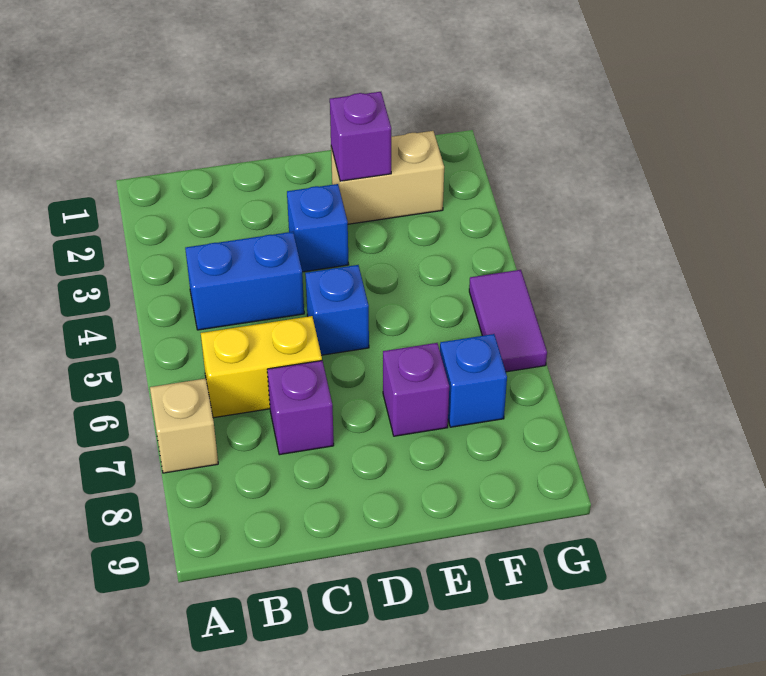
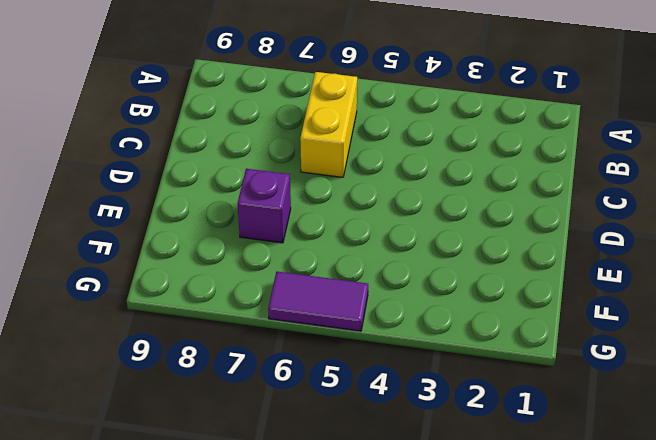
none -> tan brick A7 level 1
none -> blue brick B4:C4 level 1

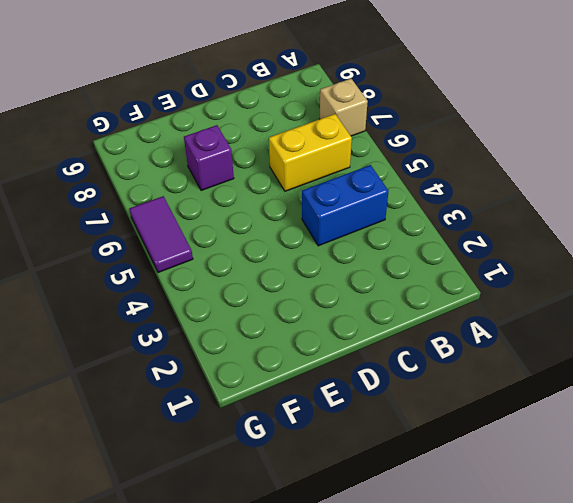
none -> purple brick C7 level 1
none -> blue brick D3 level 1

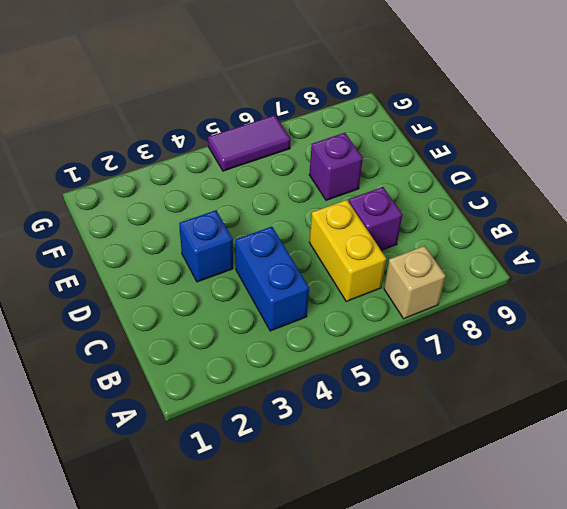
none -> blue brick D5 level 1
none -> tan brick E2:F2 level 1

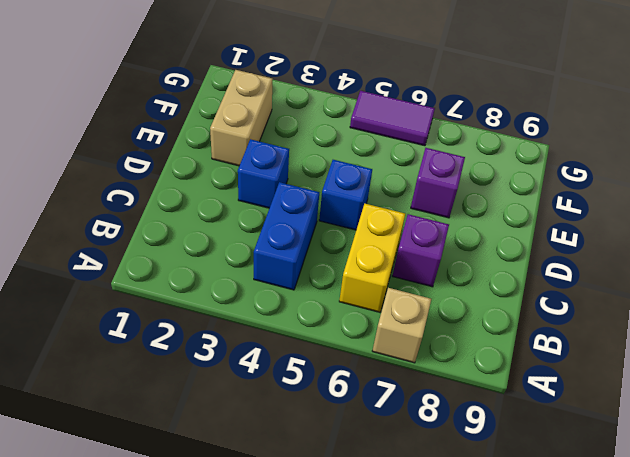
none -> blue brick F7 level 1
none -> purple brick E2 level 2

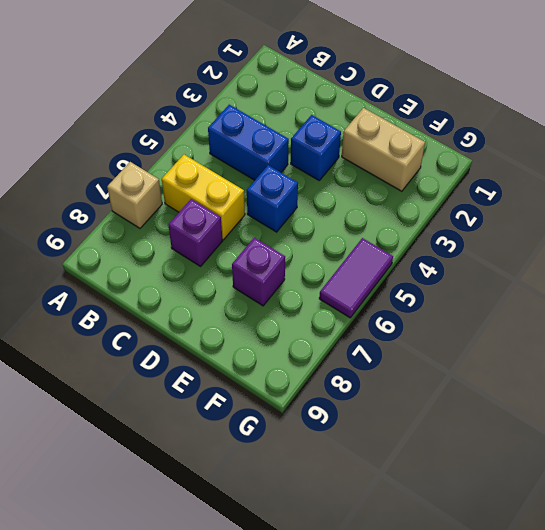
none -> blue brick F7 level 1
none -> purple brick E2 level 2

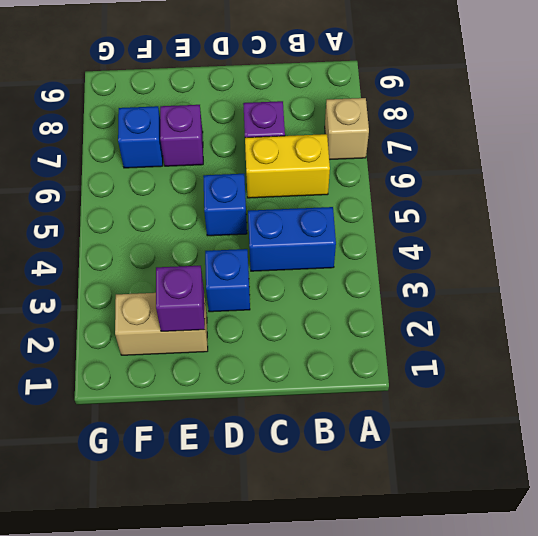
none -> purple tile G5:G6 level 1

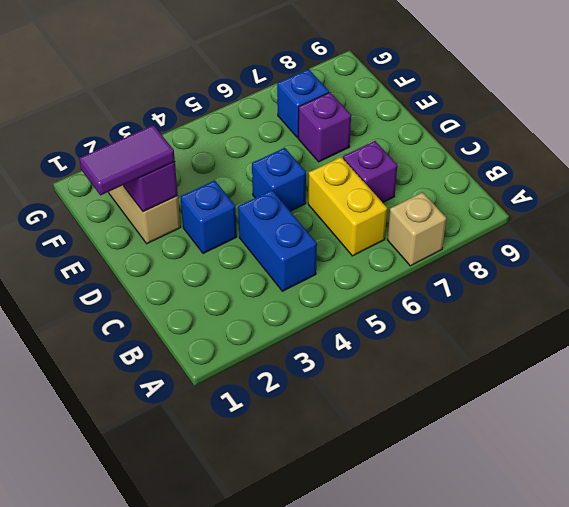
purple tile E1:E2 level 3 -> purple tile G5:G6 level 1

